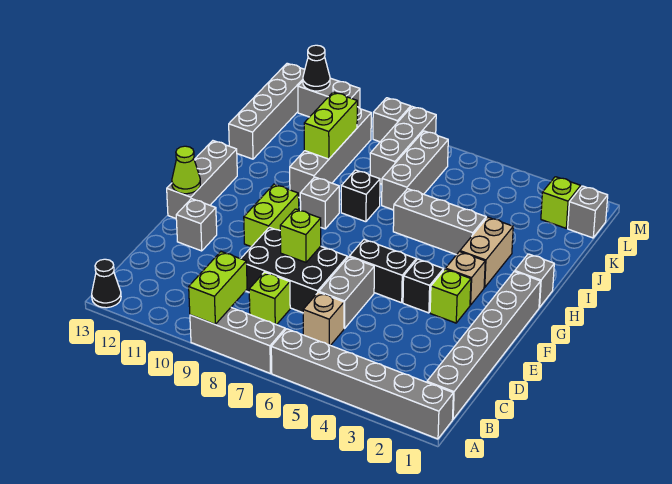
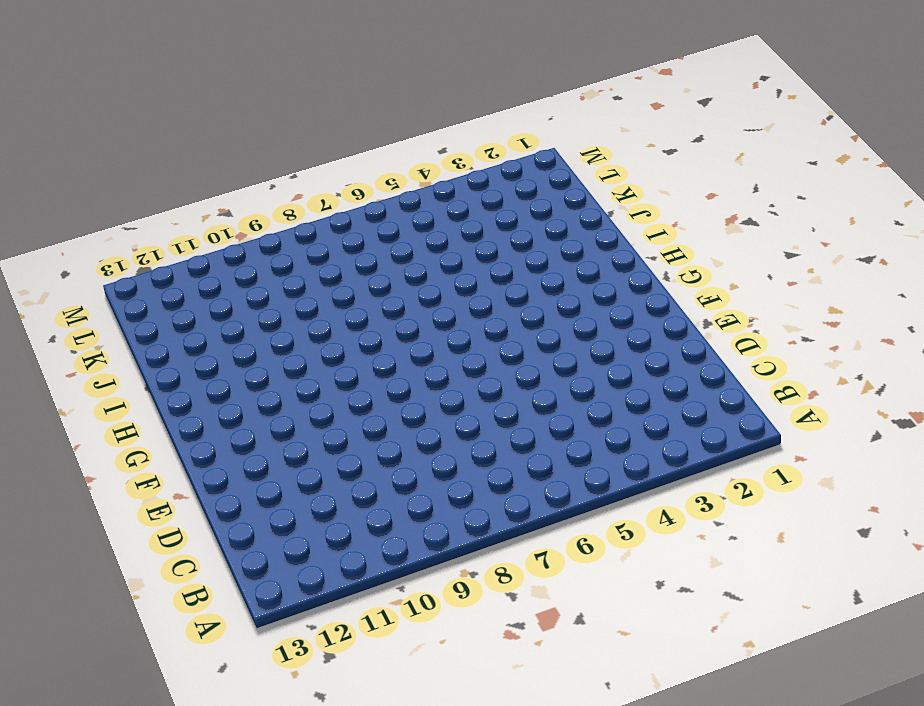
none -> grey brick A1:A6 level 1
none -> grey brick A7:A9 level 1
none -> black cone A13 level 1
none -> grey brick B1:G1 level 1

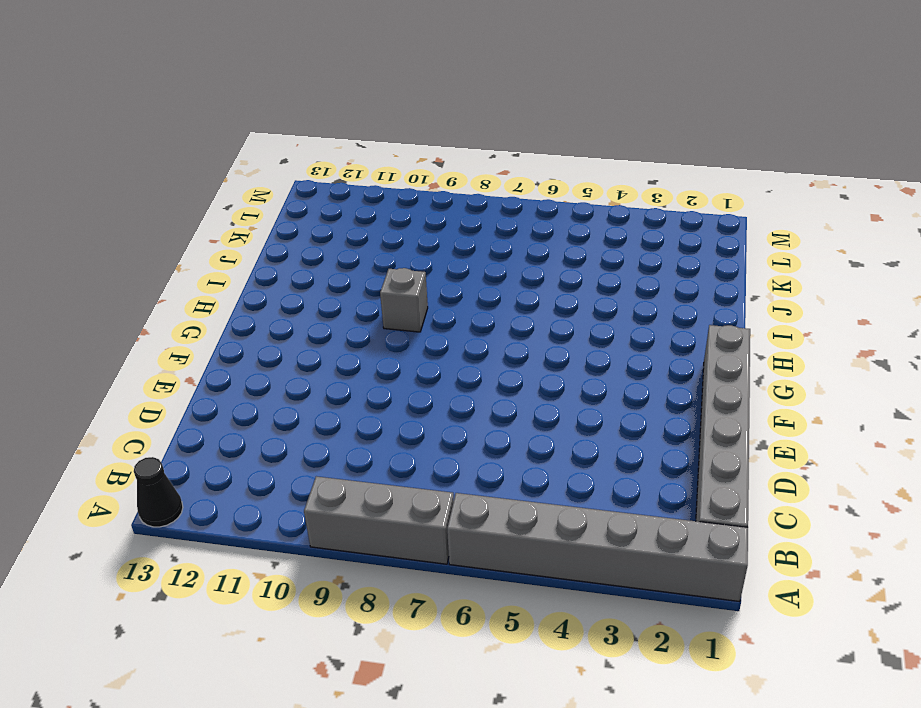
none -> tan brick C6 level 1
none -> lime brick C8 level 1
none -> grey brick D6:E6 level 1
none -> black brick D7:E9 level 1

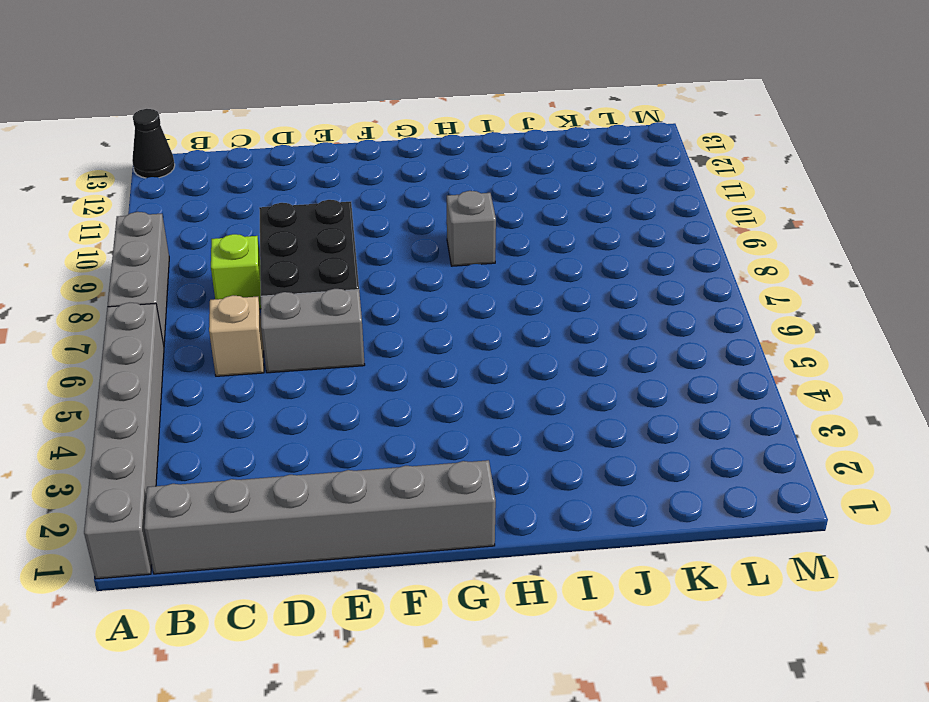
none -> grey brick E12 level 1
none -> lime brick F3 level 1
none -> black brick F4 level 1
none -> black brick F5:F6 level 1

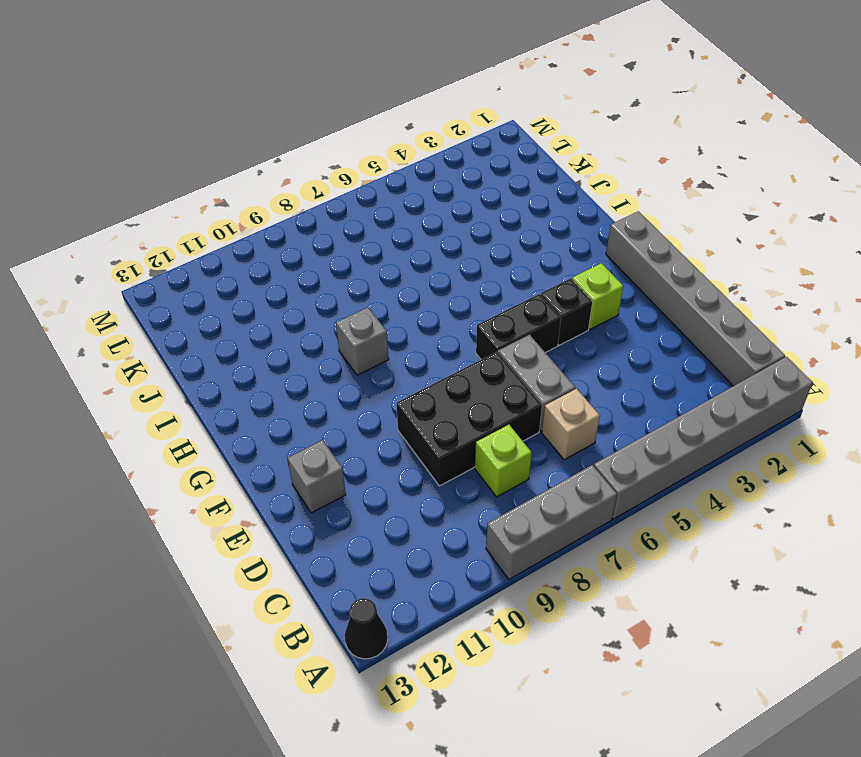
none -> lime brick F10:G10 level 1
none -> grey brick F13:H13 level 1
none -> tan brick G3 level 1
none -> grey brick H1 level 1

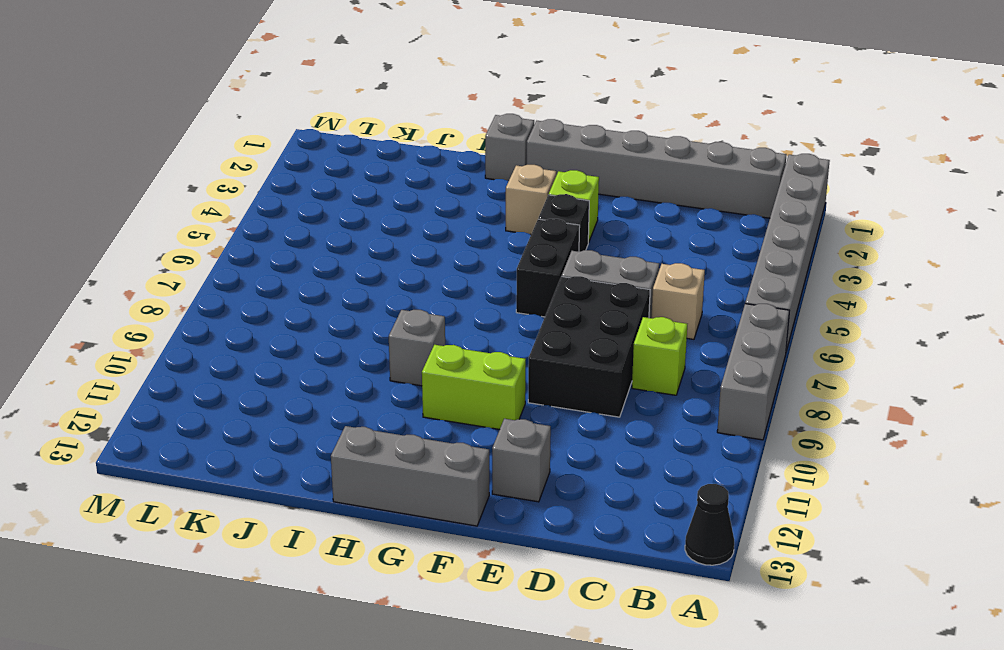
none -> tan brick H3:I3 level 1
none -> grey brick I4:I6 level 1
none -> black brick I8 level 1
none -> grey brick I10:L10 level 1

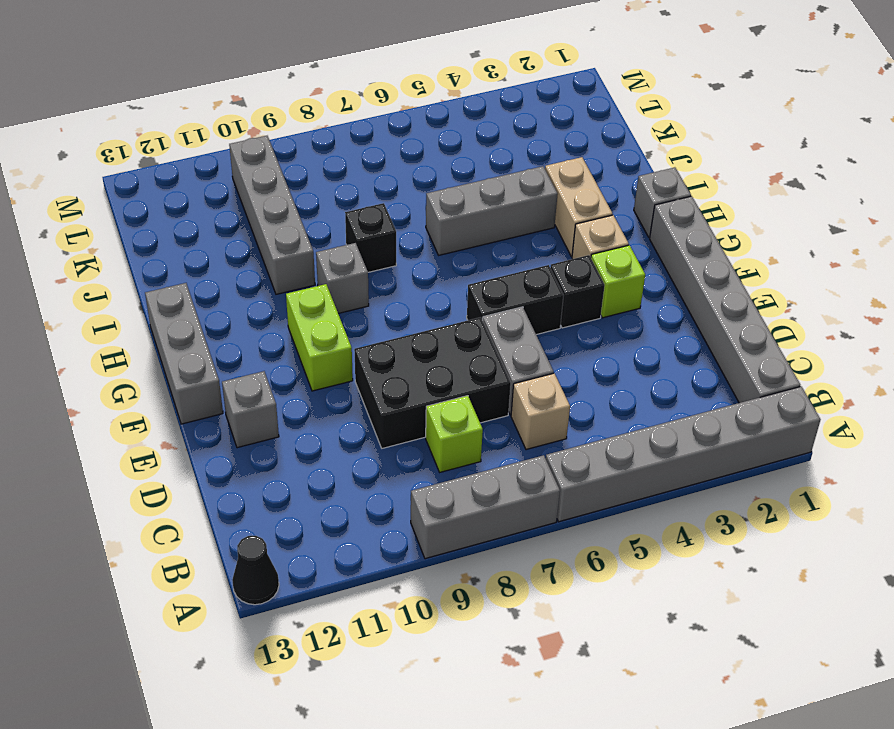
none -> grey brick J7:L7 level 1
none -> grey brick J13:M13 level 1
none -> grey brick K8:M8 level 1
none -> grey brick L1 level 1

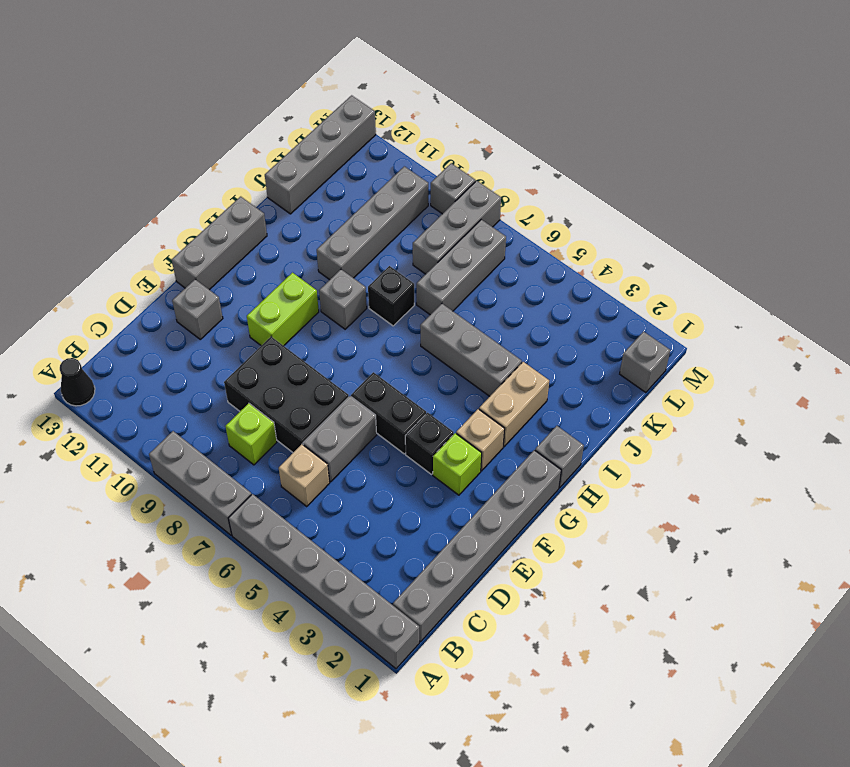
none -> lime brick L2 level 1
none -> grey brick M11:M12 level 1
none -> lime brick A9:B9 level 2
none -> lime brick E8 level 2

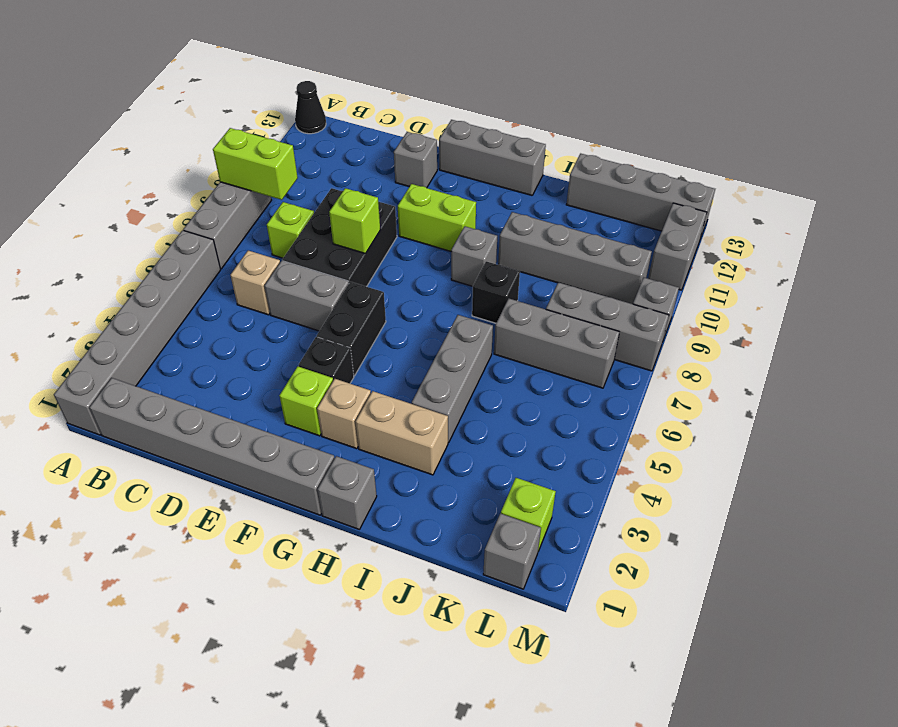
none -> lime cone F13 level 2
none -> lime brick J10:K10 level 2
none -> black cone M12 level 2

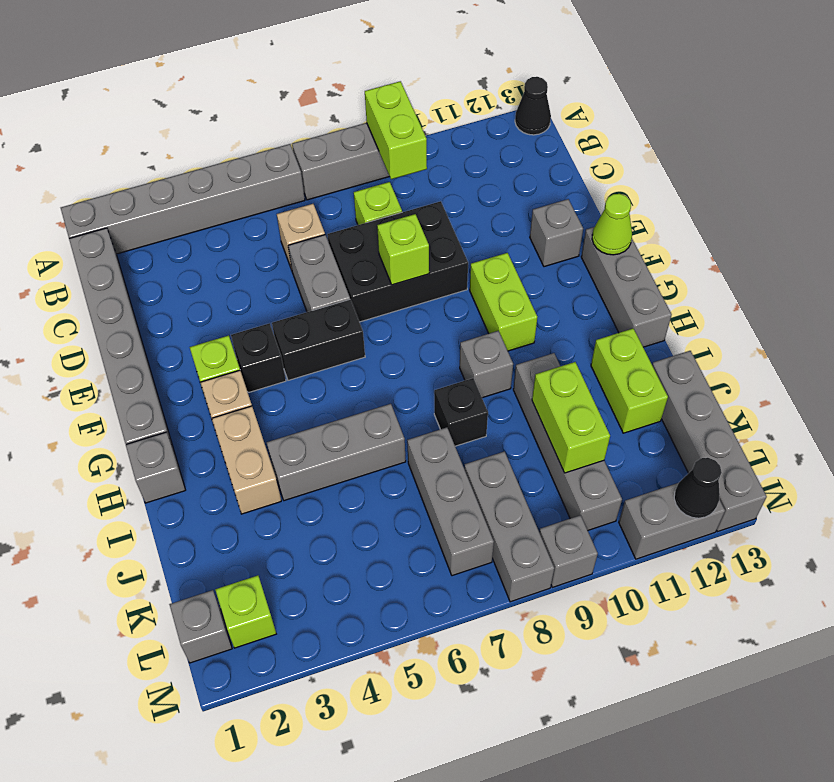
lime brick I12:J12 level 1 -> none

